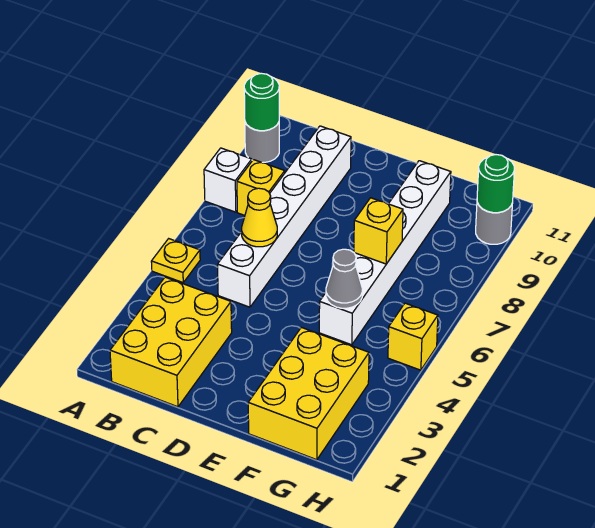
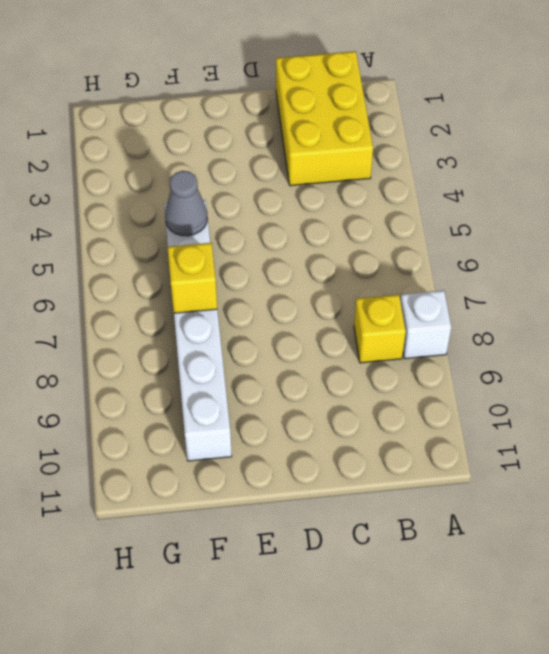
none -> yellow plate A5 level 1
none -> grey round brick A10 level 1
none -> white brick C5:C10 level 1

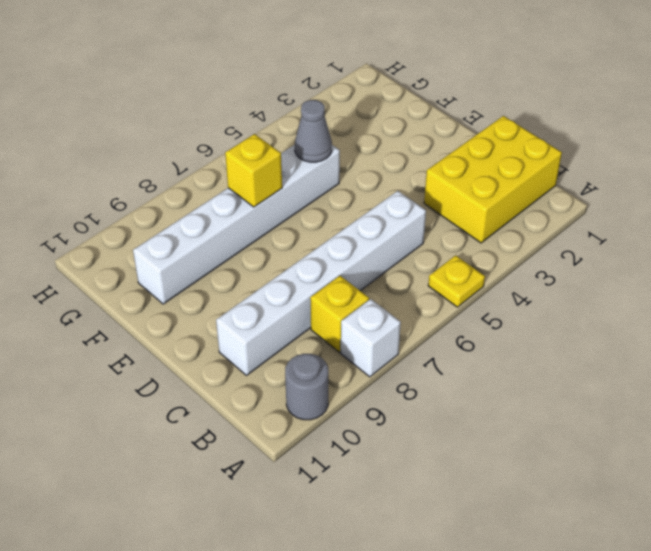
none -> yellow brick F1:G3 level 1
none -> yellow brick H5 level 1
none -> grey round brick H10 level 1

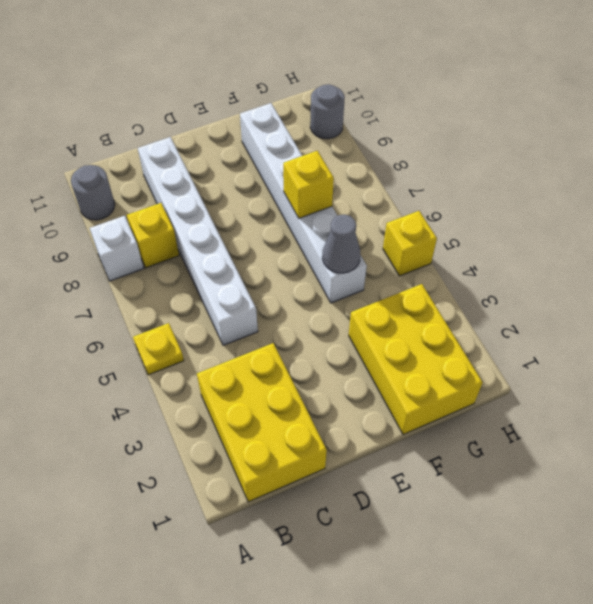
none -> green round brick A10 level 2
none -> yellow cone C6 level 2
none -> green round brick H10 level 2

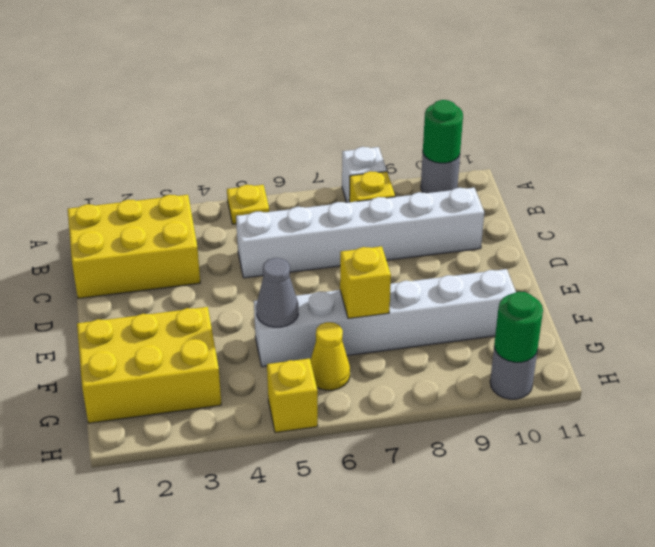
yellow cone G6 level 1 -> yellow cone C6 level 2

